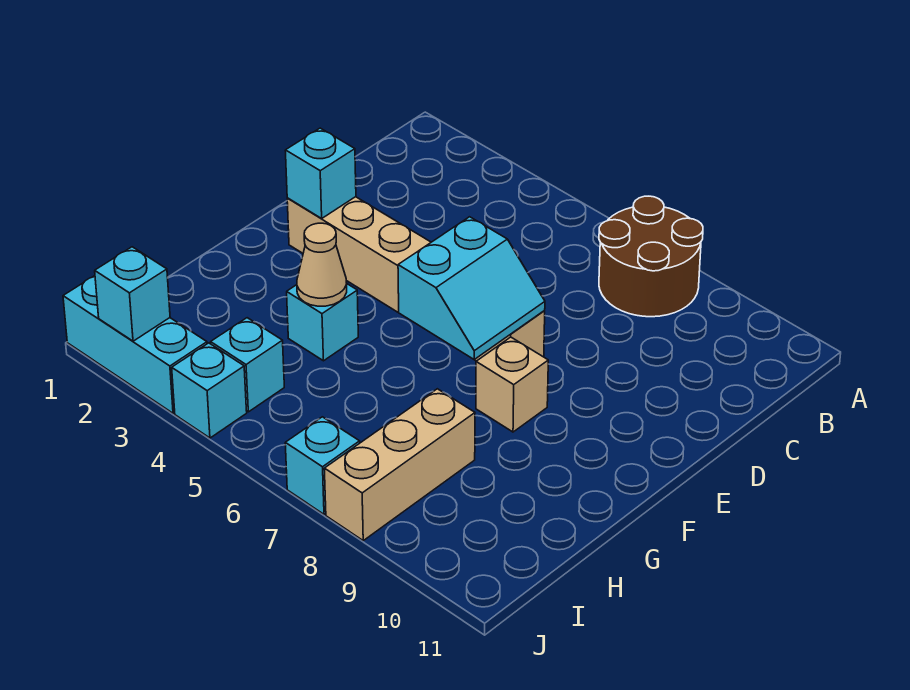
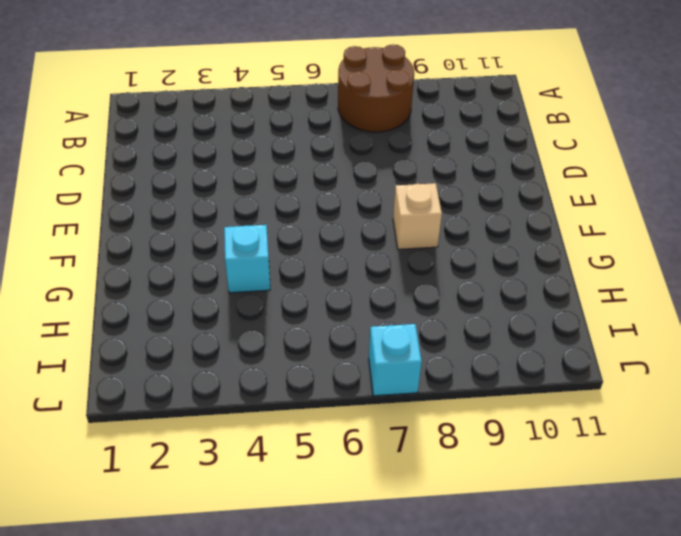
none -> tan brick E2:E7 level 1
none -> tan brick H8:J8 level 1
none -> cyan brick I4 level 1

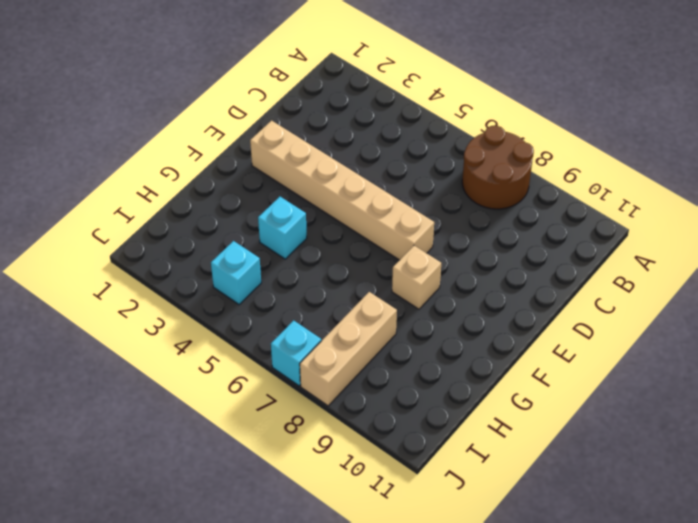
none -> cyan brick J1:J3 level 1
none -> cyan brick J4 level 1
none -> cyan brick E2 level 2

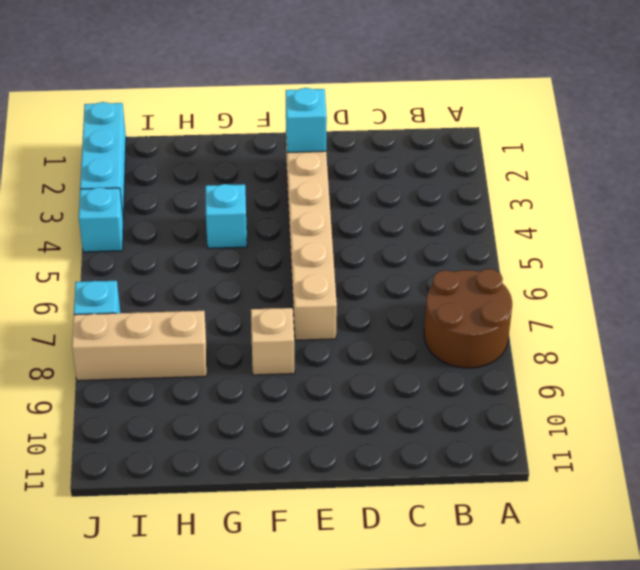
none -> cyan brick I4 level 1
none -> cyan slope E6:F7 level 2 top 6
none -> tan cone G4 level 2

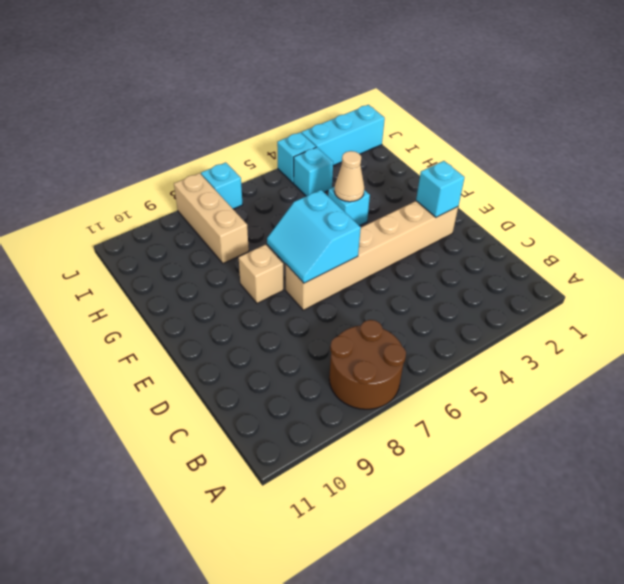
none -> cyan brick J2 level 2

